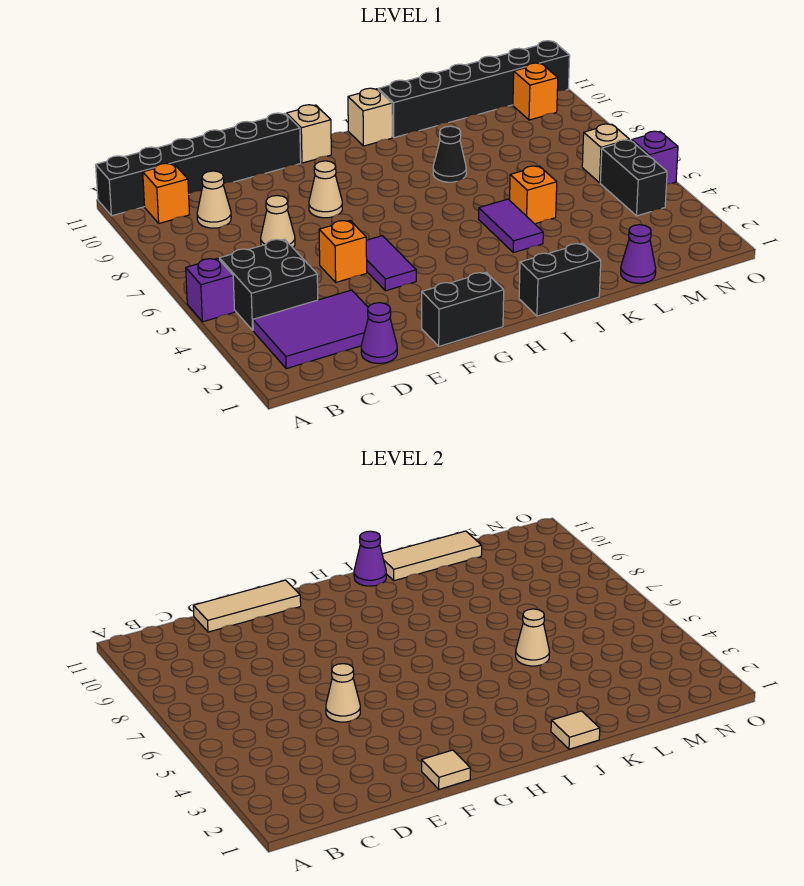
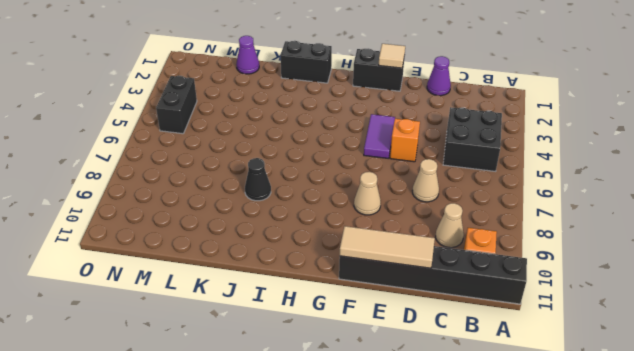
none -> purple brick A5 level 1
none -> purple tile B2:D3 level 1
none -> tan brick G11 level 1
none -> tan brick I11 level 1

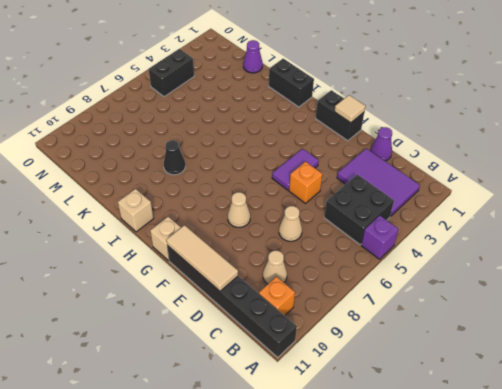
none -> purple tile J4:J5 level 1
none -> black brick J11:O11 level 1
none -> orange brick K5 level 1
none -> tan brick N6 level 1

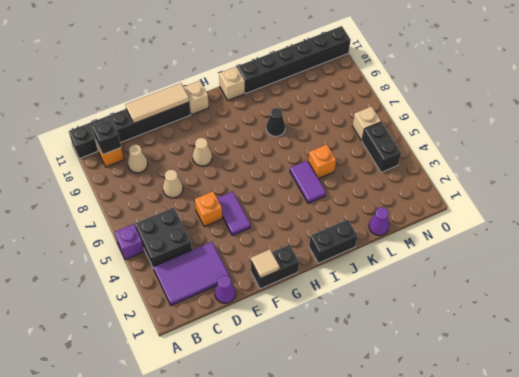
black brick B10 level 2 -> none
none -> orange brick N10 level 1
none -> purple brick O5 level 1
none -> tan cone E5 level 2
none -> purple cone I11 level 2

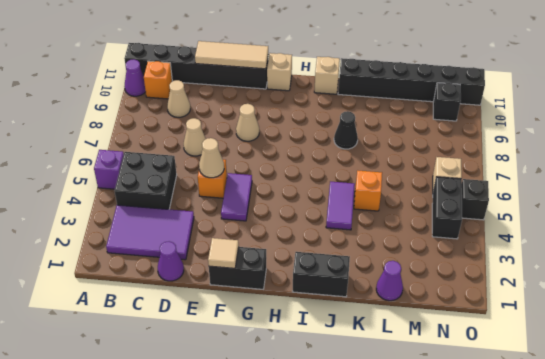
purple cone A10 level 1 -> purple cone I11 level 2
black brick N10 level 1 -> orange brick N10 level 1
black brick O5 level 1 -> purple brick O5 level 1
none -> tan tile J1 level 2
none -> tan tile J11:L11 level 2
none -> tan cone K5 level 2

